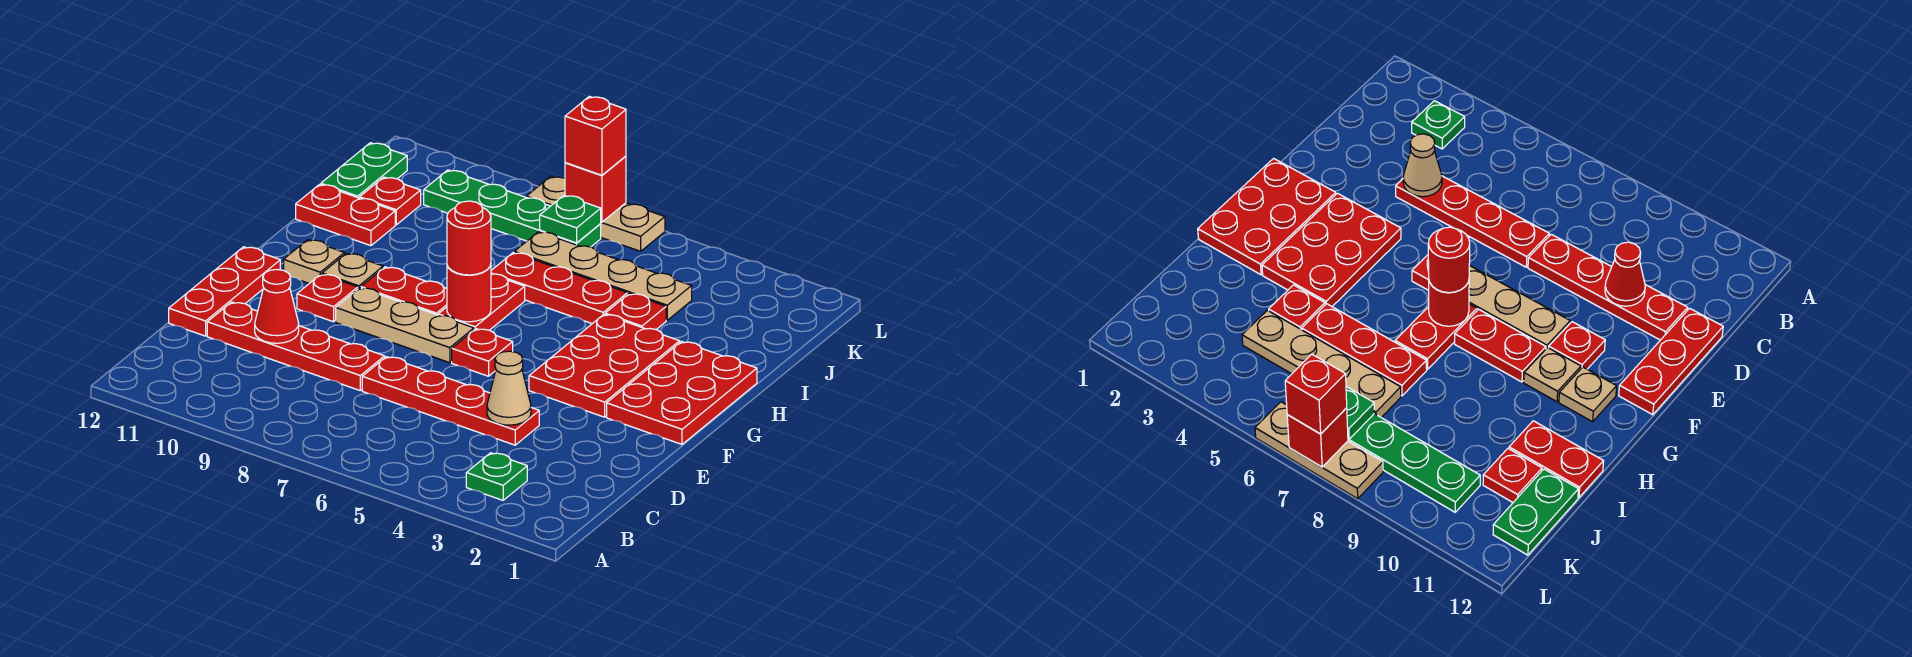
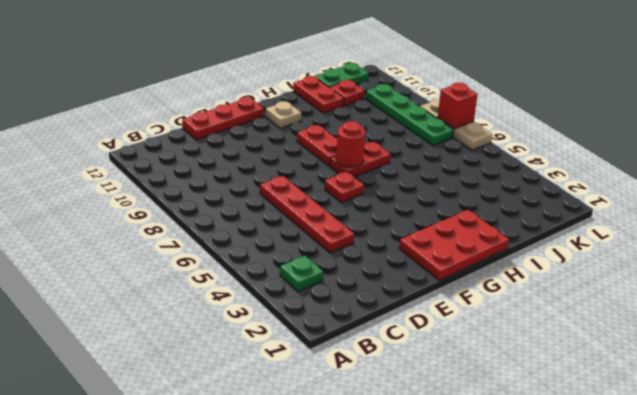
none -> red plate D8:D11 level 1
none -> red plate F3:H4 level 1
none -> tan plate F7:F9 level 1

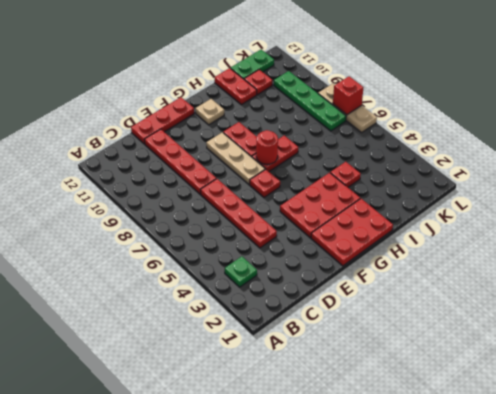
none -> red plate F10 level 1
none -> tan plate G10 level 1
none -> red plate I5:I7 level 1

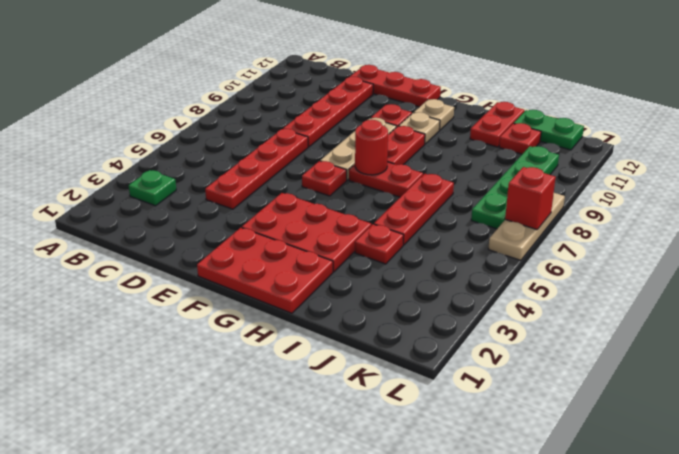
none -> tan plate J4:J7 level 1
none -> tan cone D4 level 2
none -> red cone D10 level 2

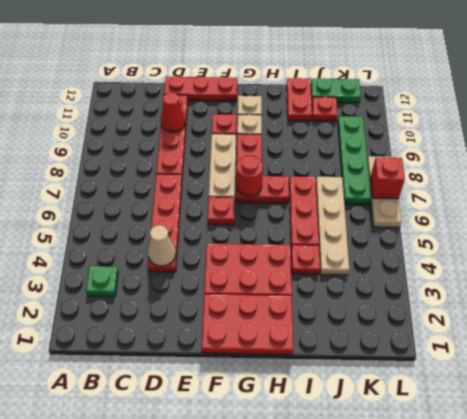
none -> green plate K7 level 2
none -> red round brick G7 level 3
none -> red brick L7 level 3

